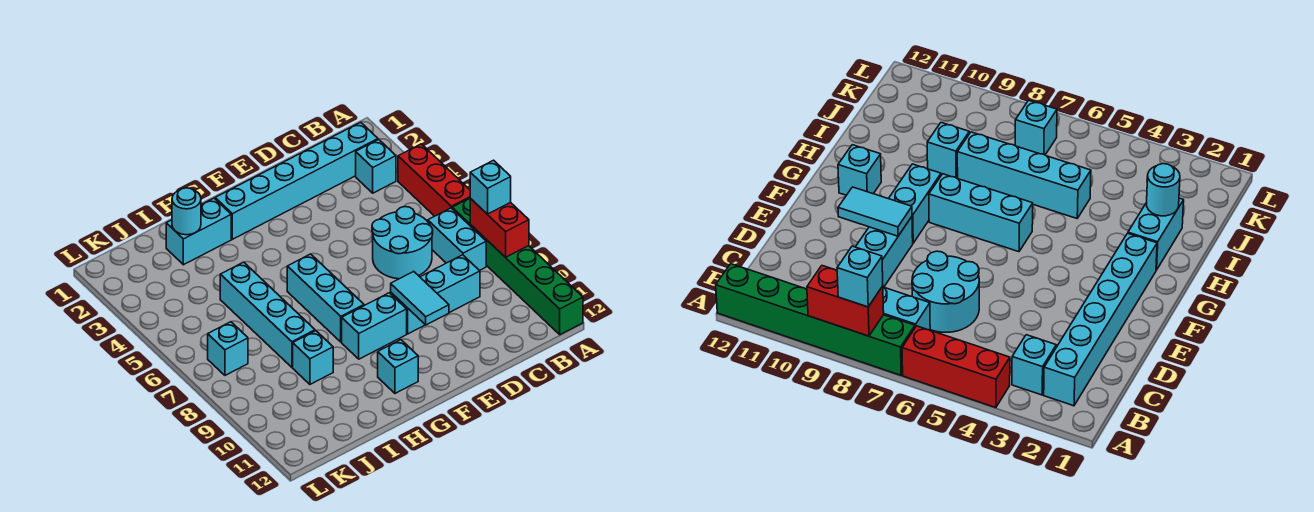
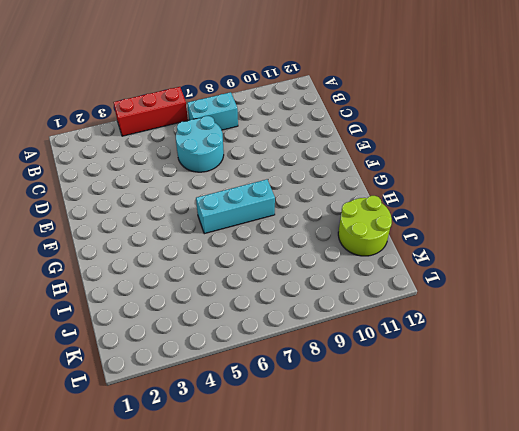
lime round brick I11:J12 level 1 -> none
none -> green brick A7:A12 level 1
none -> cyan brick B2:G2 level 1
none -> cyan brick B3 level 1

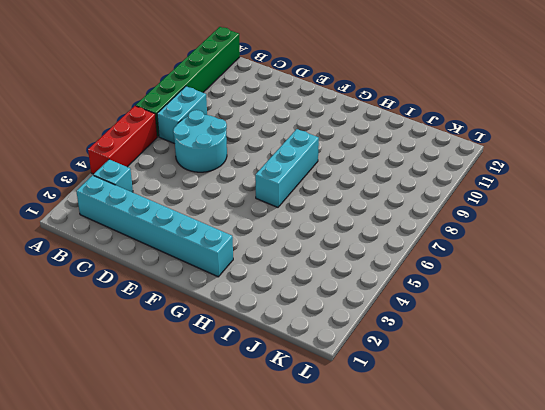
none -> cyan brick C9:E9 level 1
none -> cyan brick F9:G9 level 1
none -> cyan brick G11 level 1

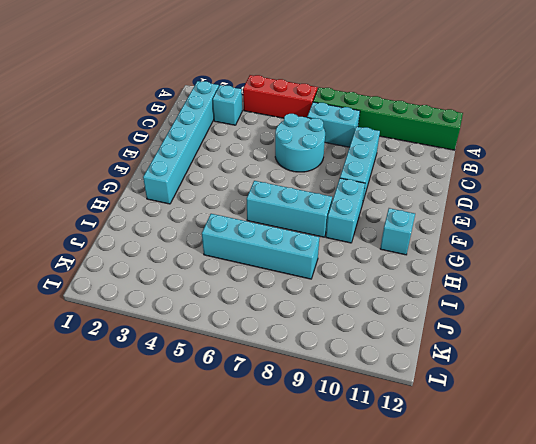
none -> cyan brick H2:I2 level 1
none -> cyan brick I9 level 1
none -> cyan brick K7 level 1

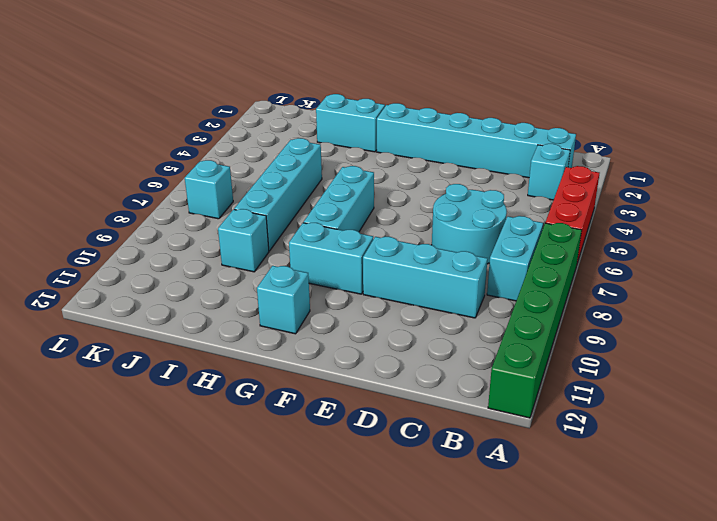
none -> red brick A8:A9 level 2
none -> cyan tile E9:E10 level 2
none -> cyan round brick I2 level 2

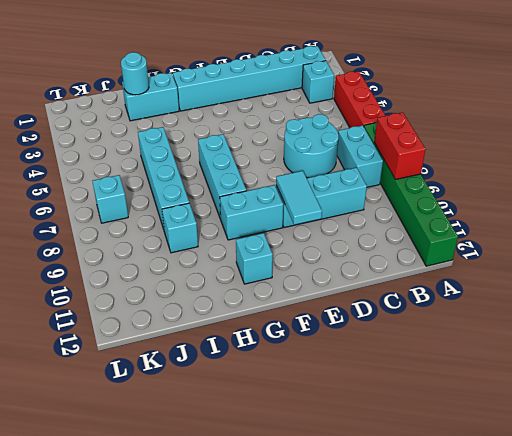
none -> cyan brick A8 level 3

